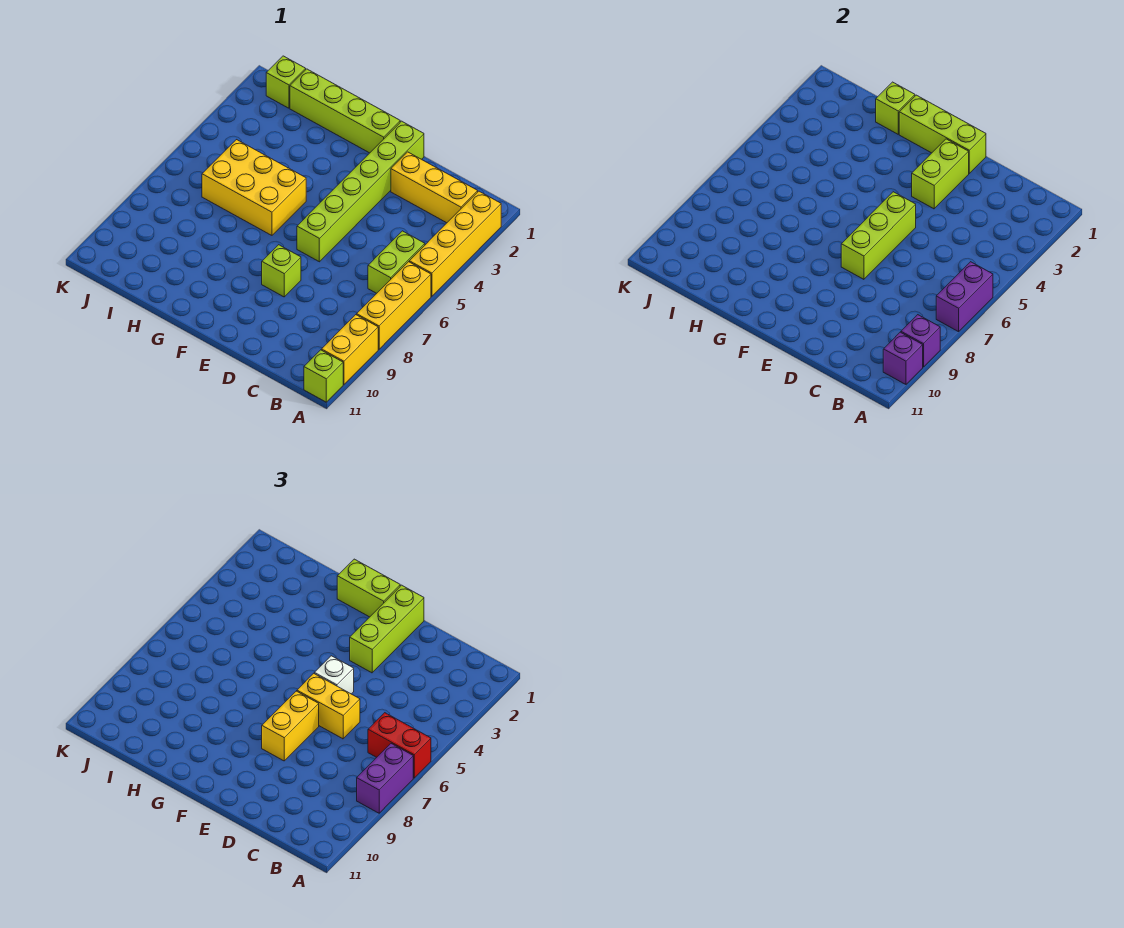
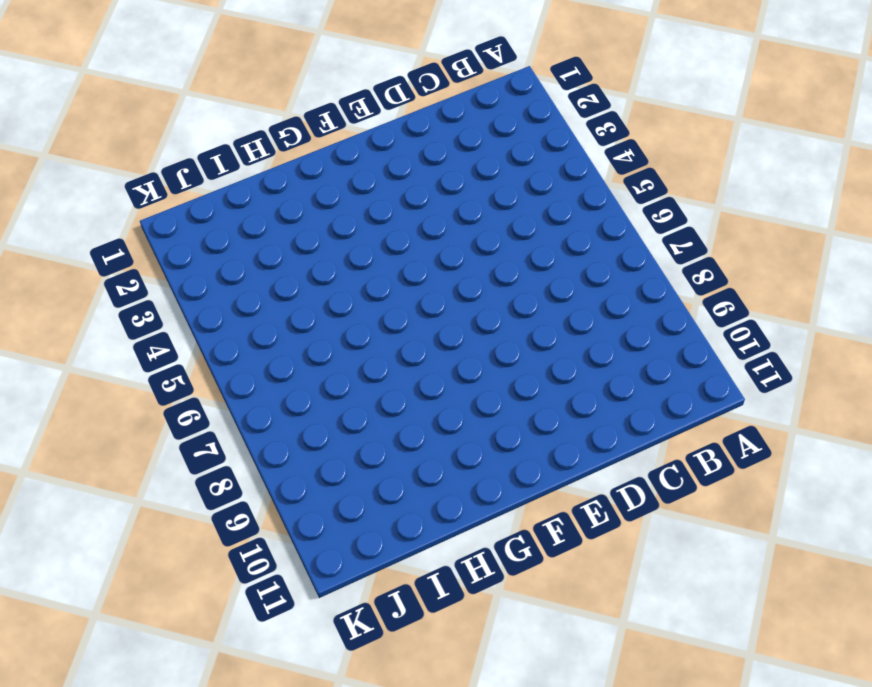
none -> yellow brick A2:A5 level 1
none -> yellow brick A6:A8 level 1
none -> yellow brick A9:A10 level 1

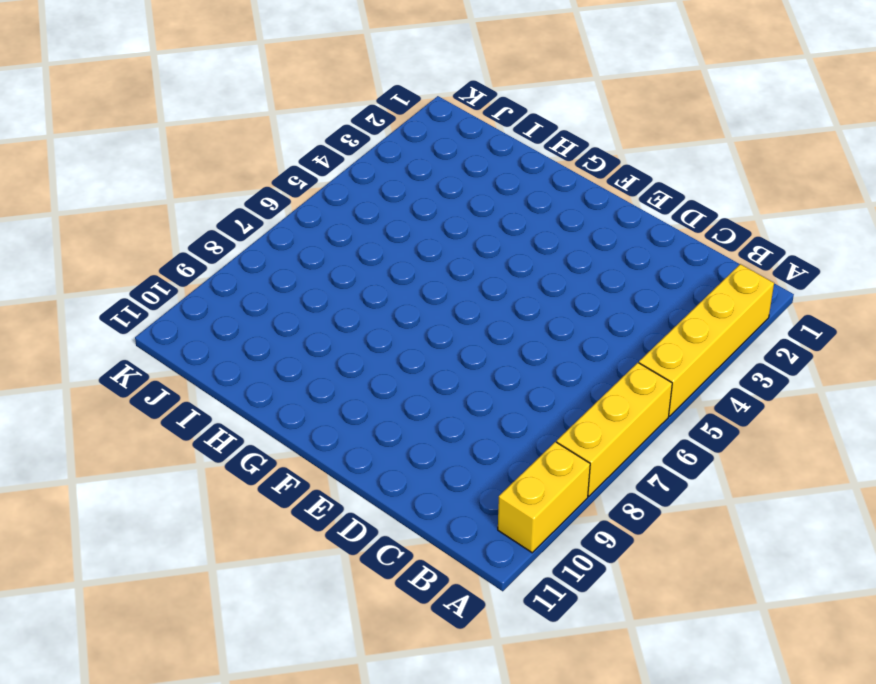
none -> lime brick A11 level 1
none -> yellow brick B2:D2 level 1
none -> lime brick B5:B6 level 1

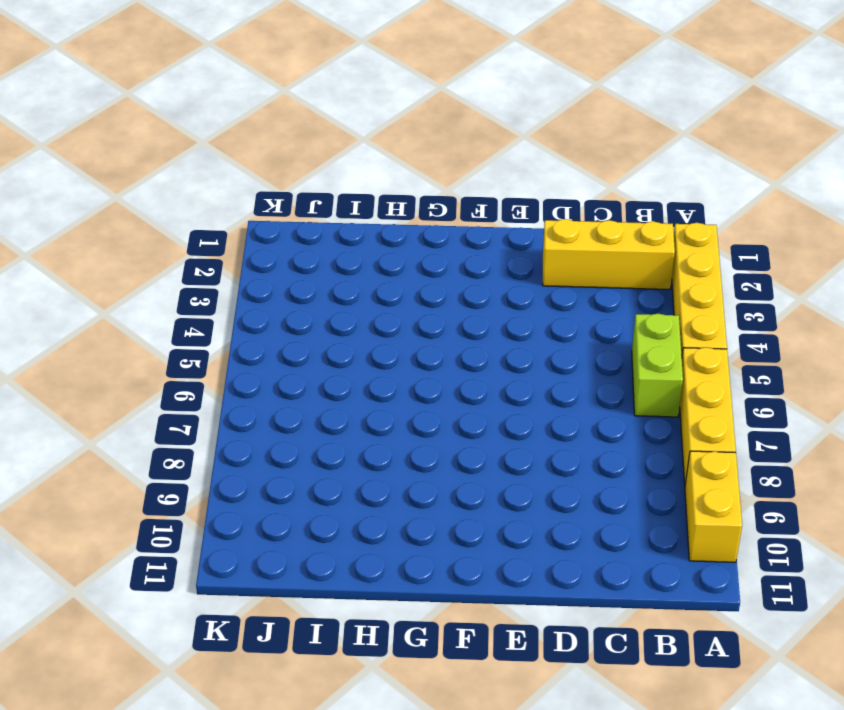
none -> lime brick A11 level 1
none -> lime brick E1:E6 level 1
none -> lime brick E8 level 1

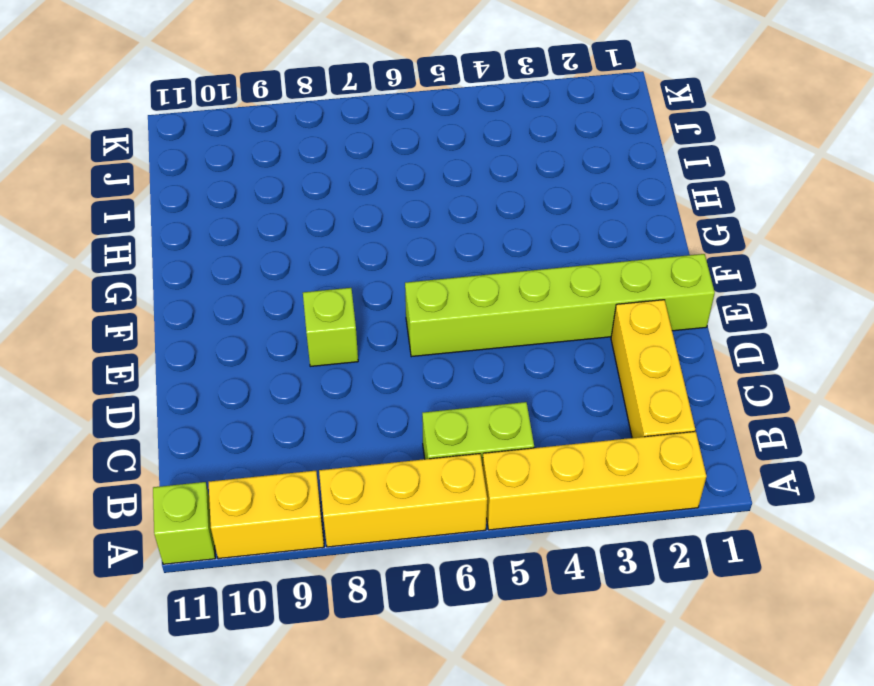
none -> lime brick F1:I1 level 1
none -> yellow brick G5:I6 level 1
none -> lime brick J1 level 1

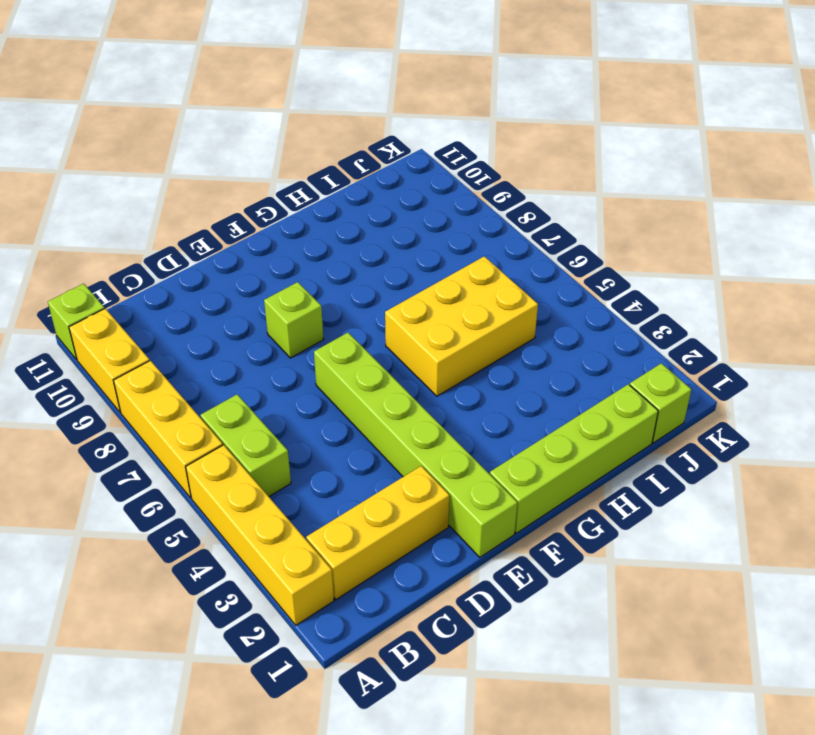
none -> purple brick A6:A7 level 2
none -> purple brick A9 level 2
none -> purple brick A10 level 2

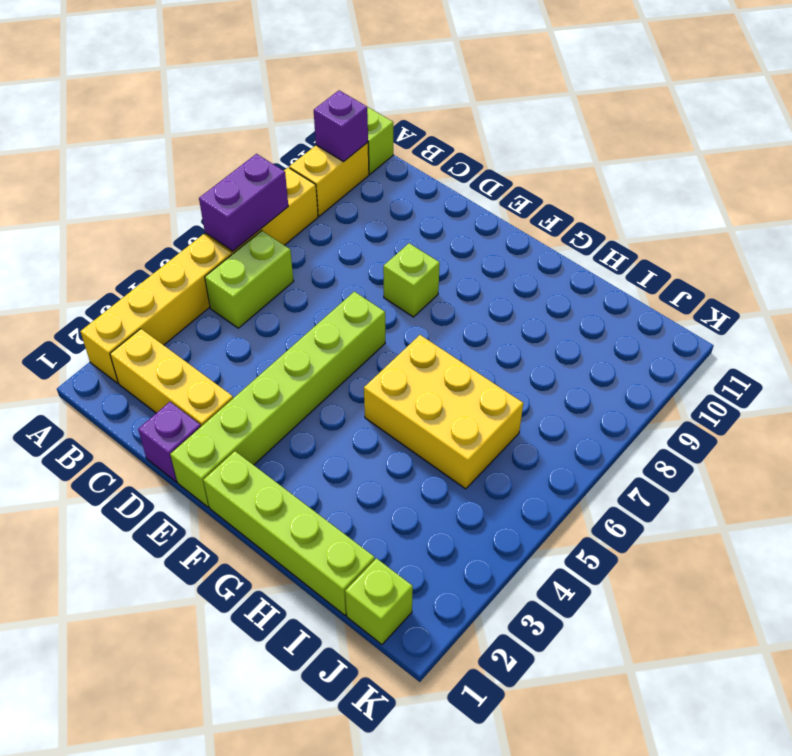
purple brick D1 level 1 -> purple brick A9 level 2
none -> lime brick E1:G1 level 2
none -> lime brick E2:E3 level 2
none -> lime brick E5:E7 level 2

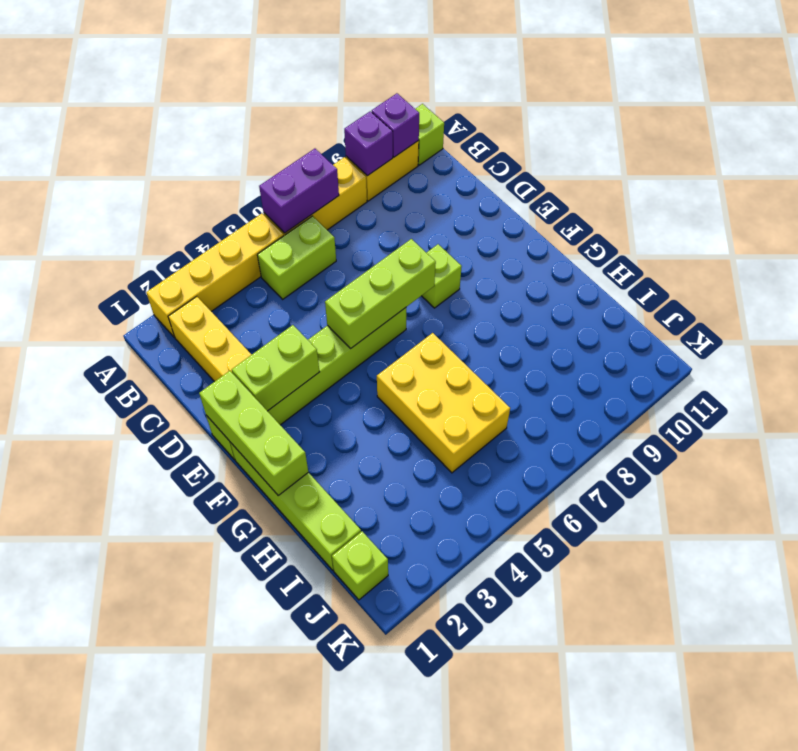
none -> lime brick H1 level 2
none -> red brick A6:B6 level 3
none -> purple brick A7:A8 level 3

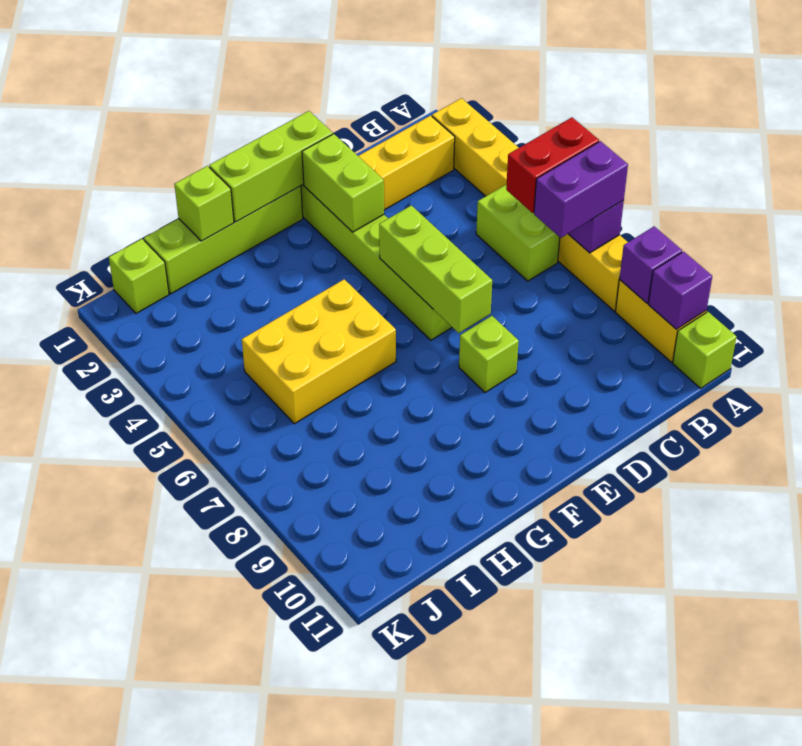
purple brick A7:B7 level 3 -> purple brick A7:A8 level 3
none -> yellow brick D6:E6 level 3
none -> lime brick E1:E3 level 3
none -> white brick E5 level 3

